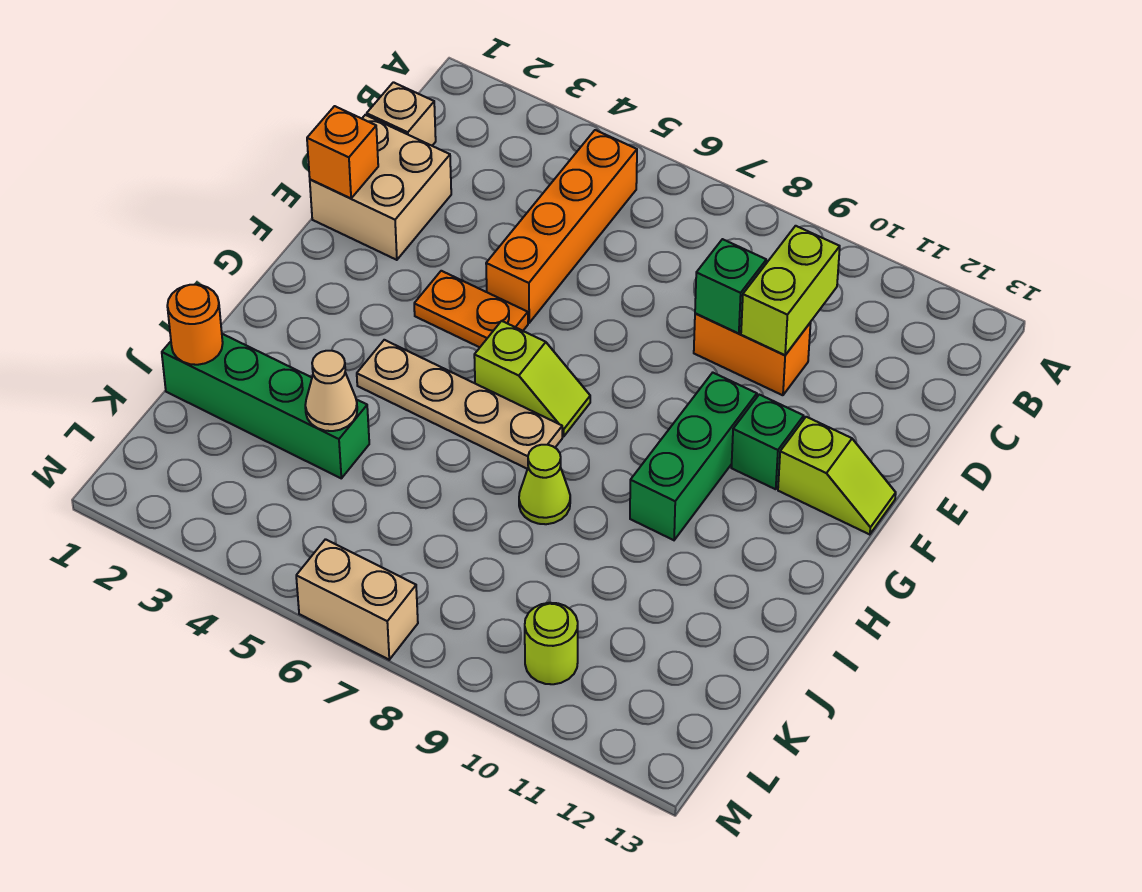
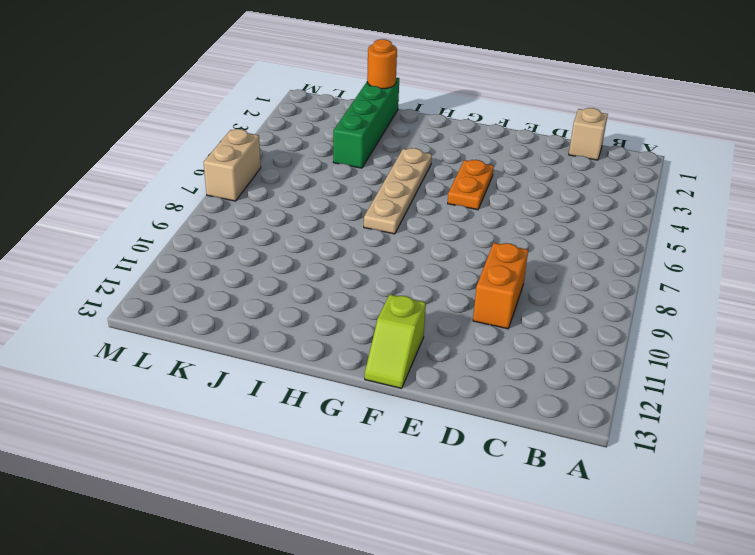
none -> orange brick B5:E5 level 1
none -> tan brick D1:E2 level 1
none -> green brick F10:H10 level 1

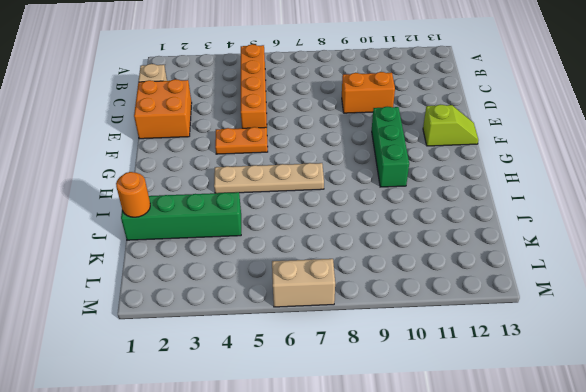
orange brick D1:E2 level 1 -> tan brick D1:E2 level 1
none -> green brick F11 level 1
none -> lime slope G6:G7 level 1 top 6
none -> lime cone I8 level 1

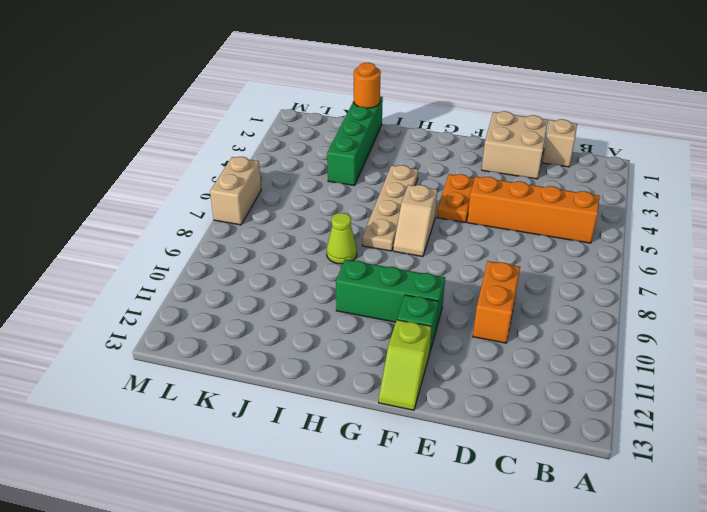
tan slope G6:G7 level 1 top 6 -> lime slope G6:G7 level 1 top 6
none -> lime round brick L10 level 1
none -> lime brick C10:D10 level 2
none -> green brick D9 level 2

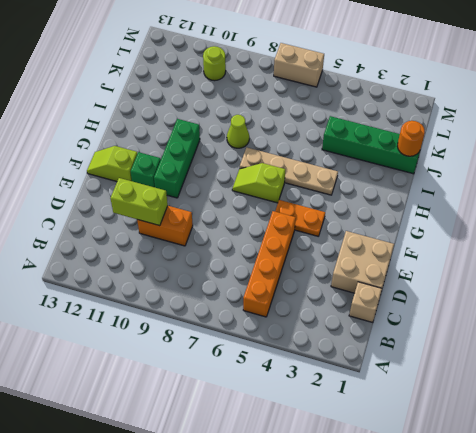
lime brick D10:D11 level 2 -> lime brick C10:D10 level 2
none -> green brick D9 level 2
none -> orange brick E1 level 2
none -> tan cone J4 level 2

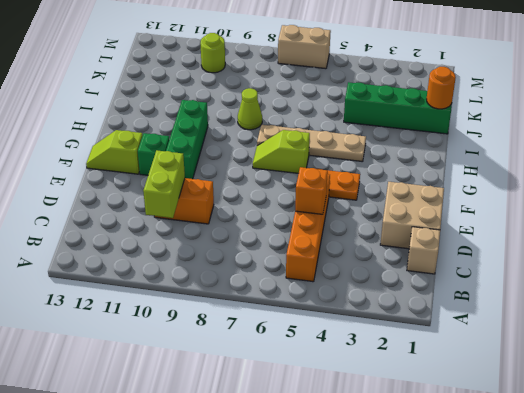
orange brick D5 level 2 -> orange brick E1 level 2
none -> green brick D9 level 2
none -> tan cone J4 level 2

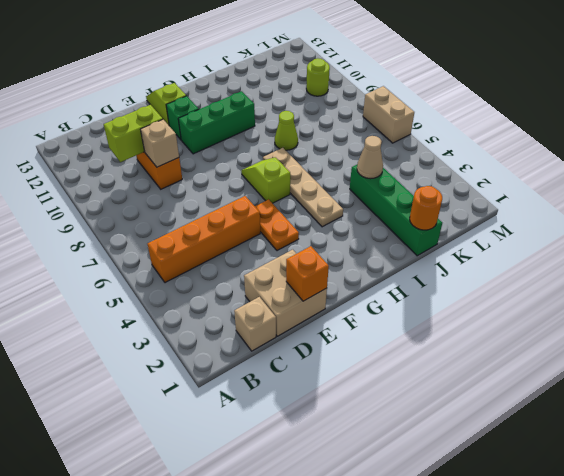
tan brick D9 level 2 -> green brick D9 level 2

